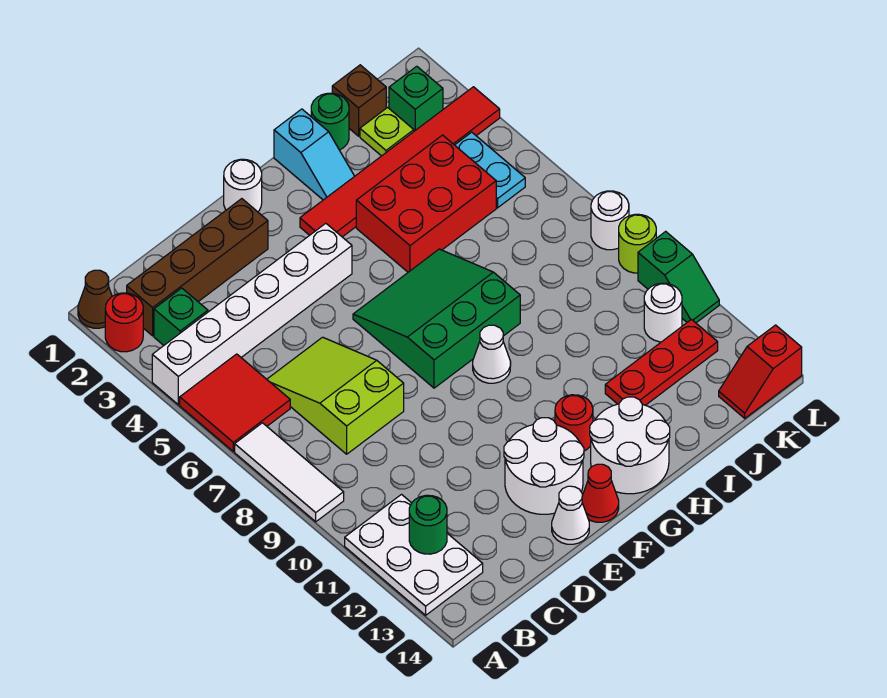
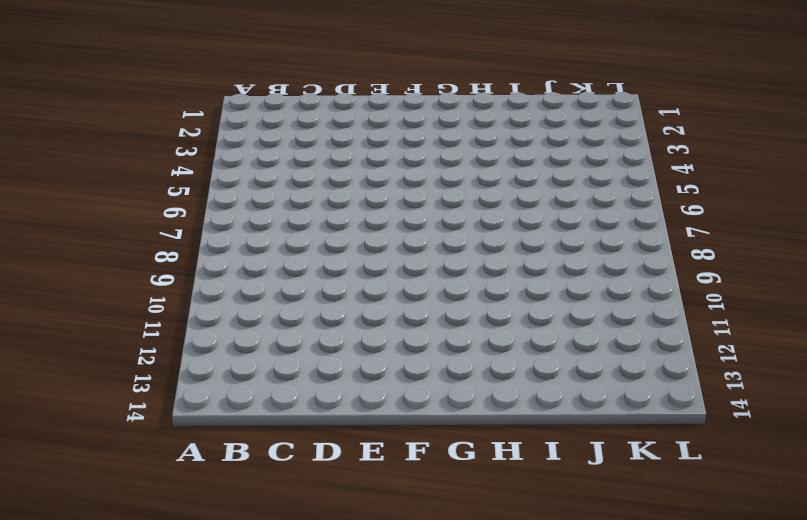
none -> brown cone A1 level 1
none -> red round brick A2 level 1
none -> white brick A4:F4 level 1
none -> red tile A5:B6 level 1

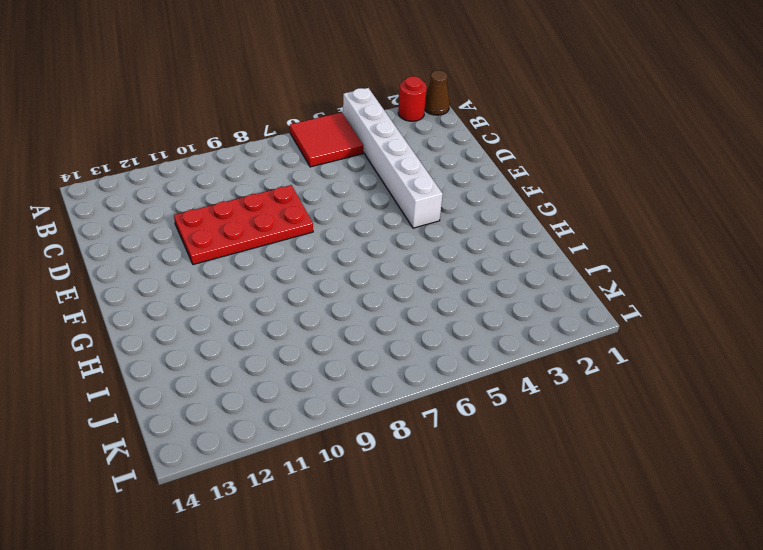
red plate D8:E11 level 1 -> lime slope C6:D8 level 1 top 8
none -> white tile A7:A9 level 1
none -> white plate A11:B13 level 1
none -> brown brick B2:E2 level 1
none -> green brick B3 level 1

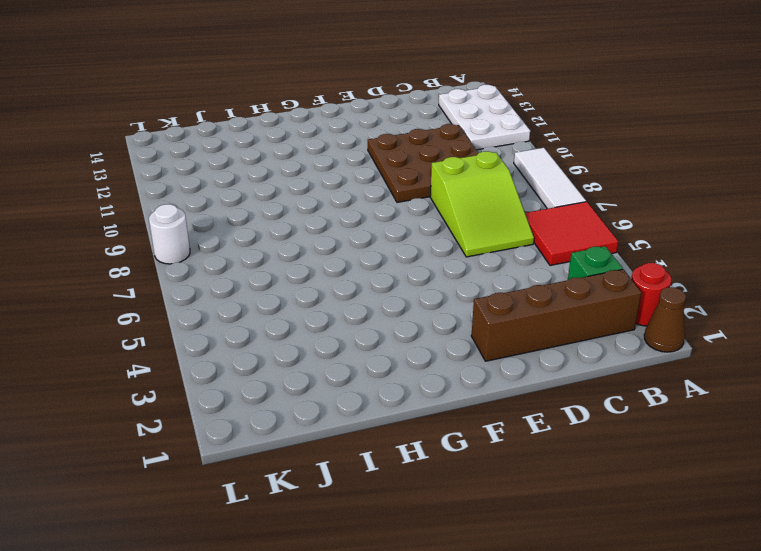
brown plate C9:E11 level 1 -> none
none -> white brick A4:F4 level 1
none -> white round brick E12:F13 level 1
none -> white cone E14 level 1
none -> white round brick F1 level 1

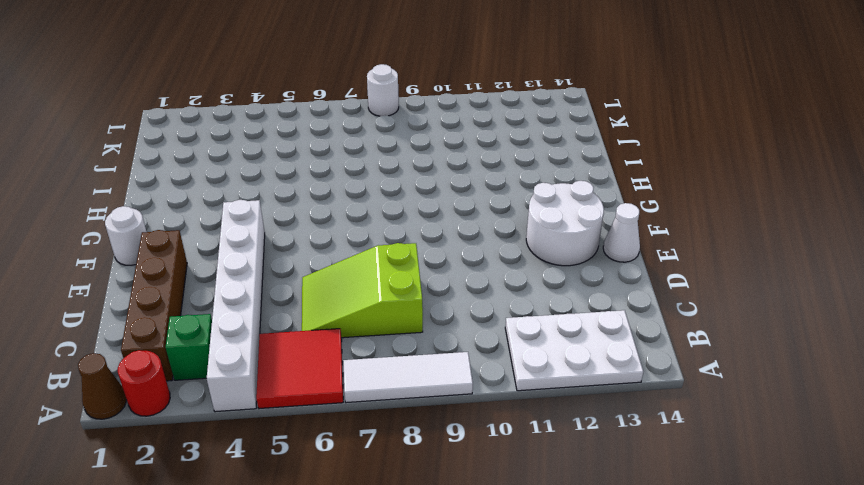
none -> green slope F6:H8 level 1 top 8
none -> red cone F14 level 1
none -> red tile G3:L3 level 1
none -> white cone G9 level 1

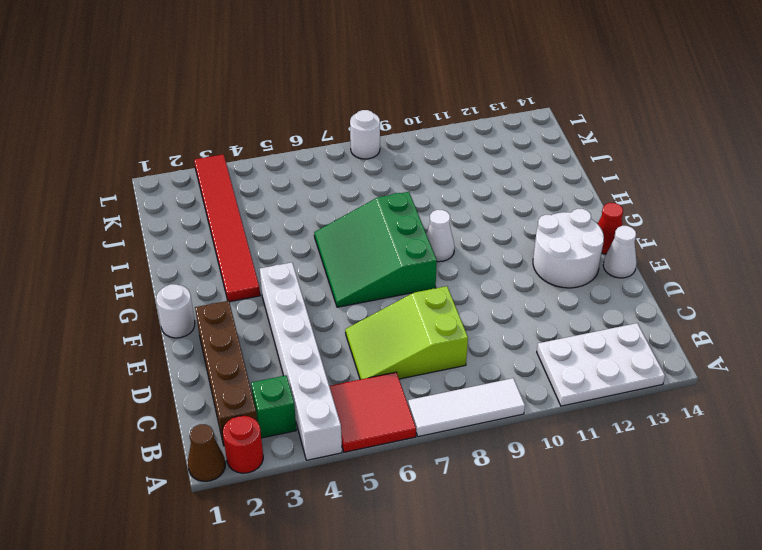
none -> red round brick G12 level 1
none -> white round brick G13:H14 level 1
none -> cyan slope H1:H2 level 1 top 1
none -> red brick H4:J5 level 1

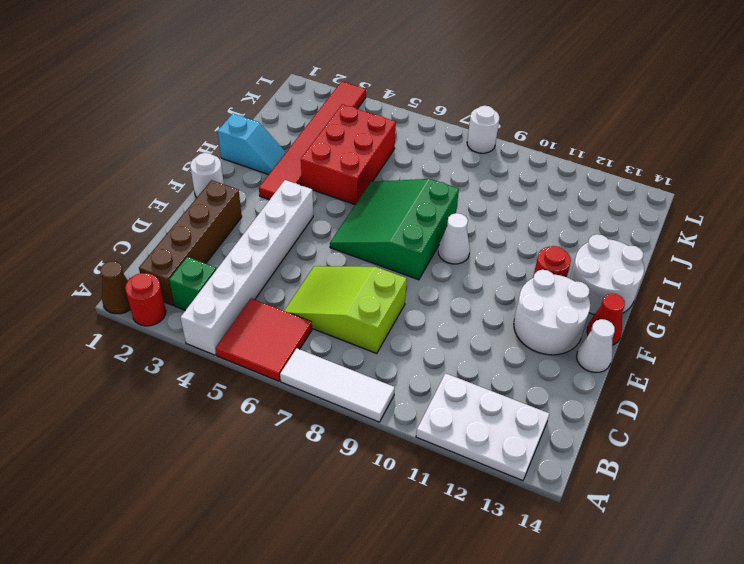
none -> green round brick I1 level 1
none -> red plate I12:K12 level 1
none -> brown brick J1 level 1
none -> lime plate J2 level 1

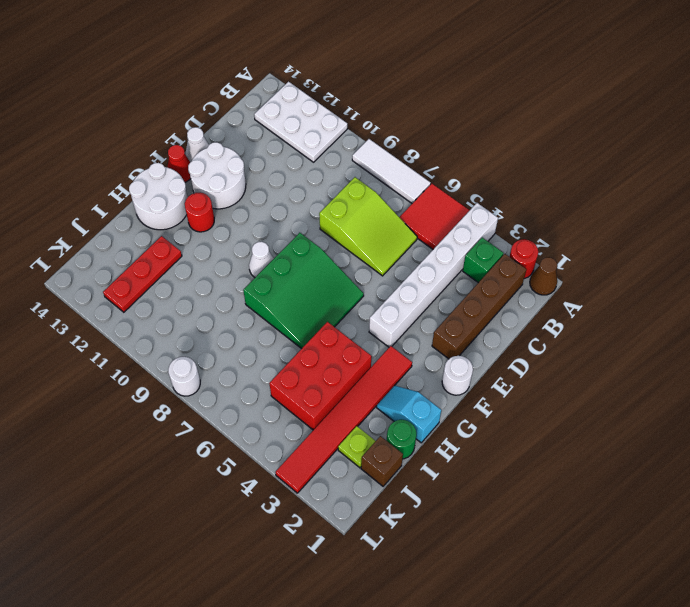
none -> green brick K2 level 1
none -> cyan plate K4:K5 level 1
none -> white round brick K11 level 1
none -> red slope K14:L14 level 1 top L

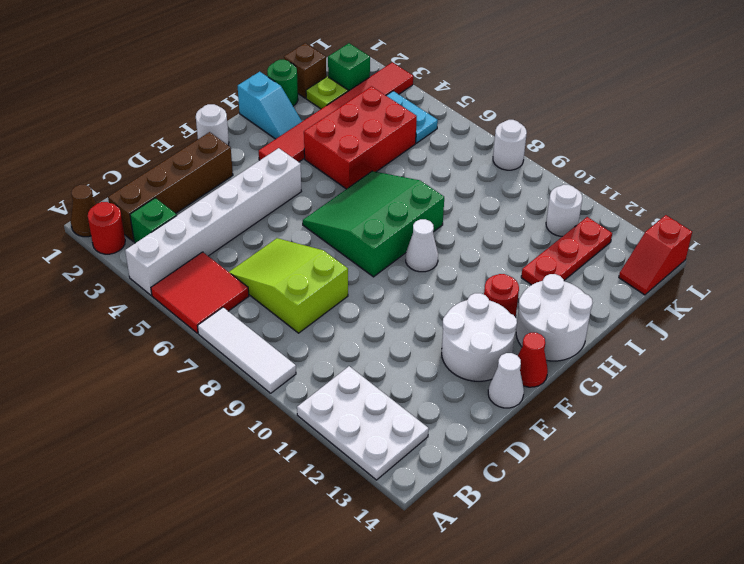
none -> lime round brick L9 level 1
none -> green slope L10:L11 level 1 top 10
none -> green round brick B12 level 2

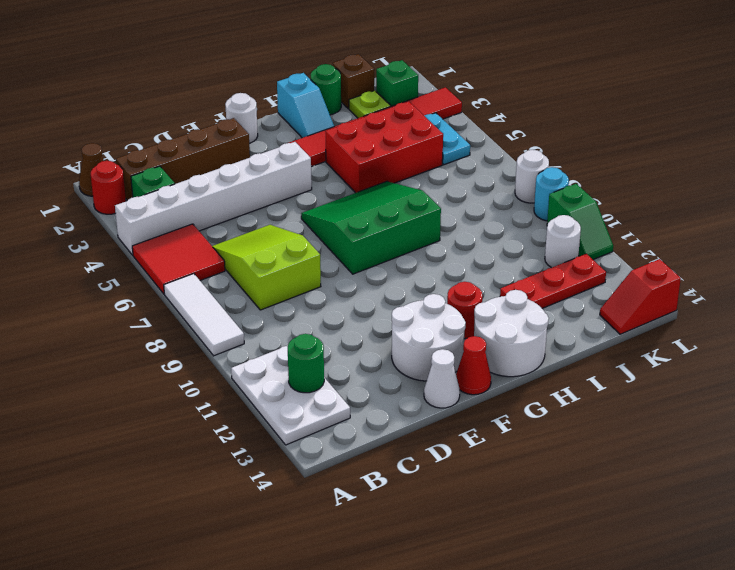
cyan round brick L9 level 1 -> lime round brick L9 level 1
none -> white cone G9 level 1

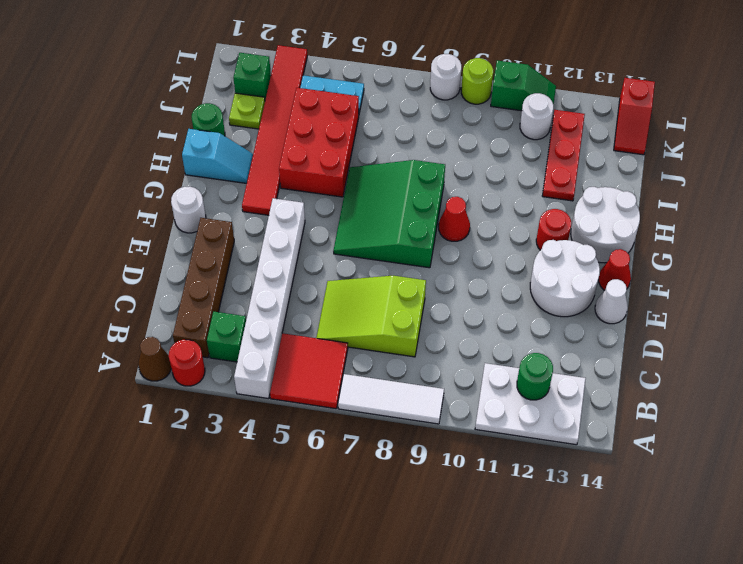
red cone G9 level 1 -> white cone G9 level 1
none -> brown brick J1 level 1

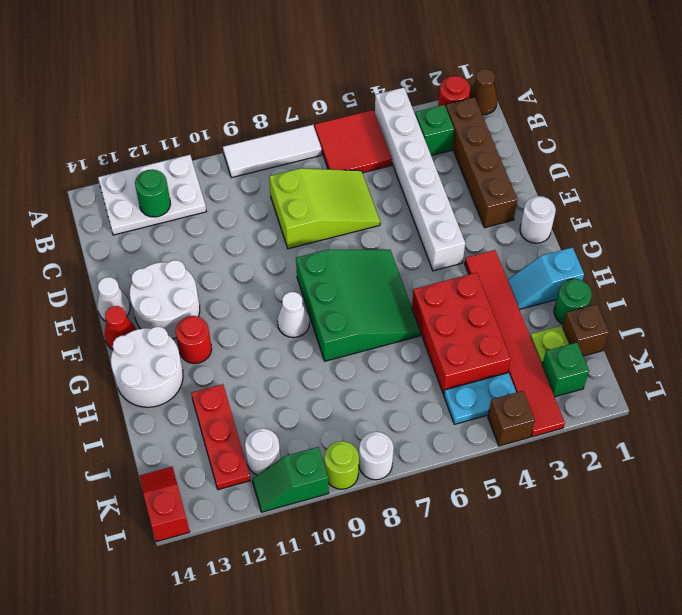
brown brick L4 level 1 -> none

